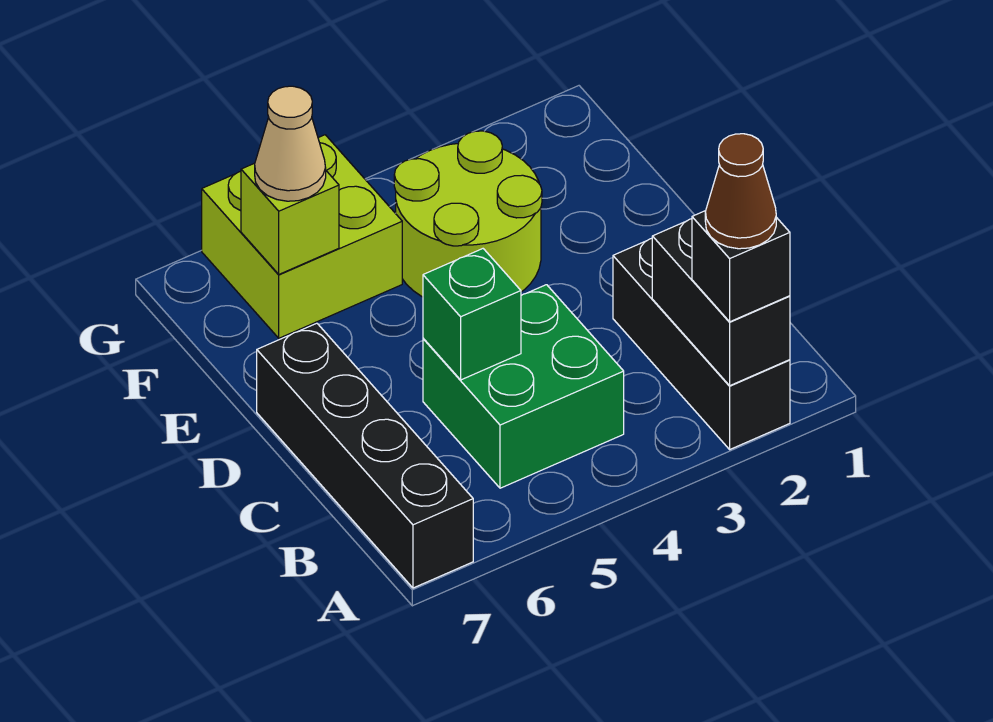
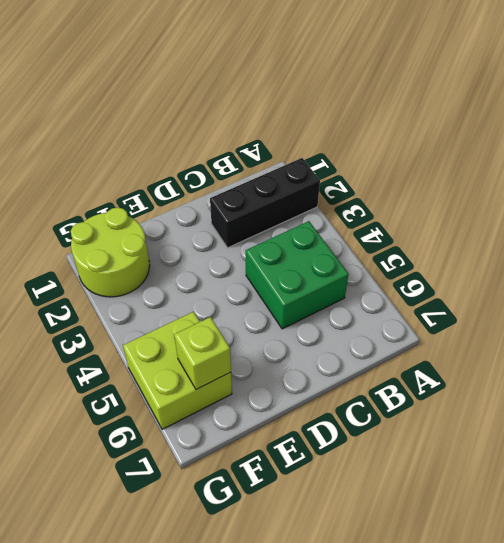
lime round brick F1:G2 level 1 -> lime round brick E3:F4 level 1
none -> black brick A7:D7 level 1
none -> black brick A2:B2 level 2

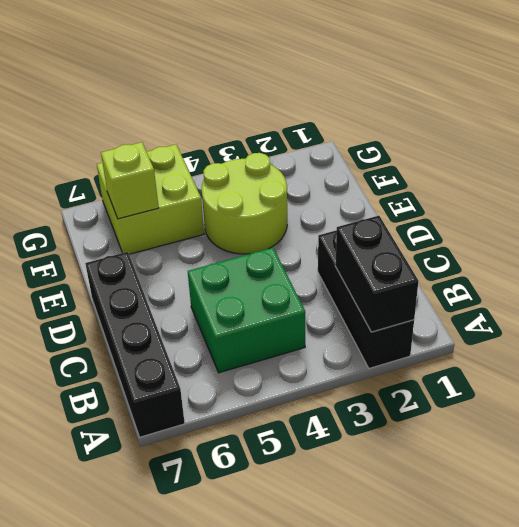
none -> green brick C5 level 2
none -> black brick A2 level 3

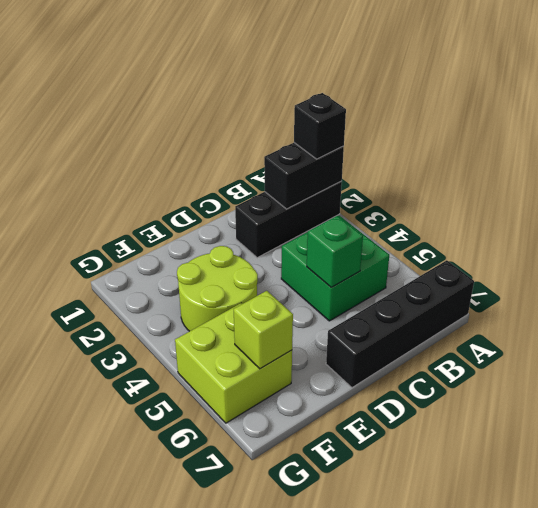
none -> tan cone F6 level 3
none -> brown cone A2 level 4

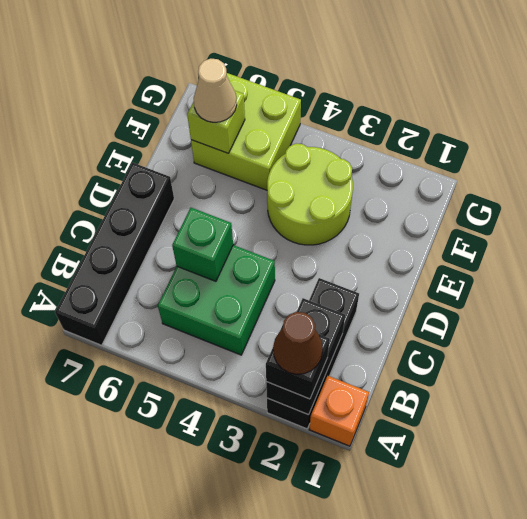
orange brick A1 level 1 -> none

